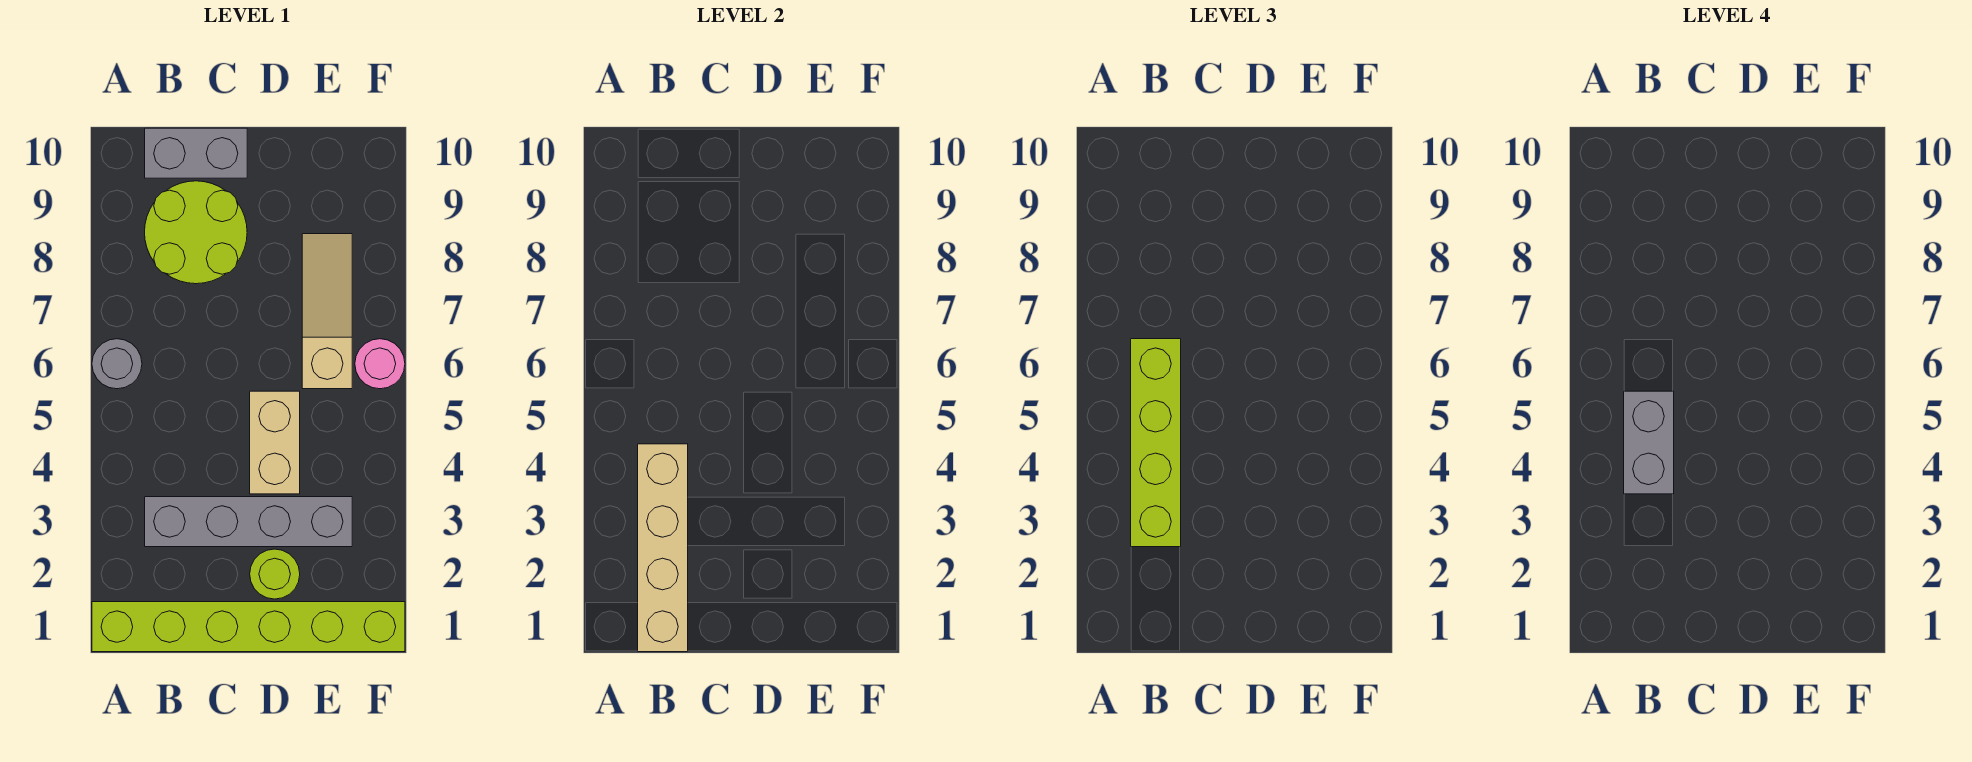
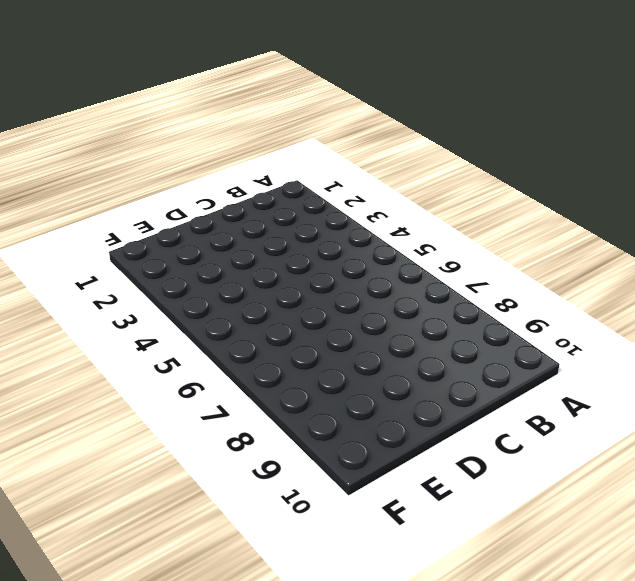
none -> lime brick A1:F1 level 1
none -> grey round brick A6 level 1
none -> grey brick B3:E3 level 1

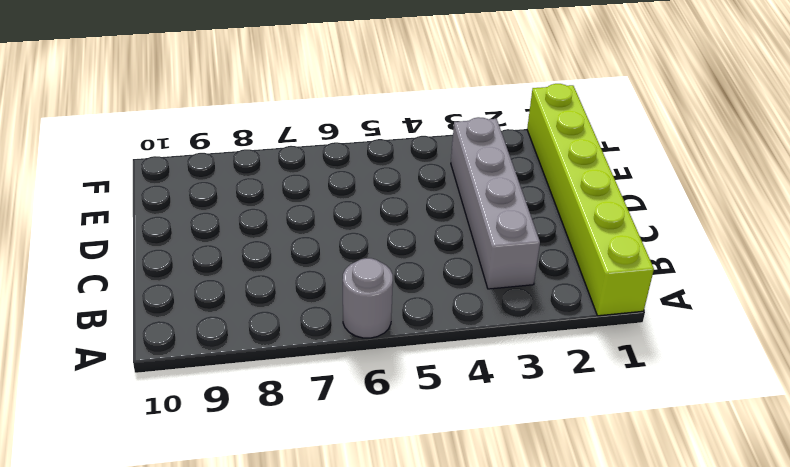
none -> lime round brick B8:C9 level 1
none -> grey brick B10:C10 level 1
none -> lime round brick D2 level 1

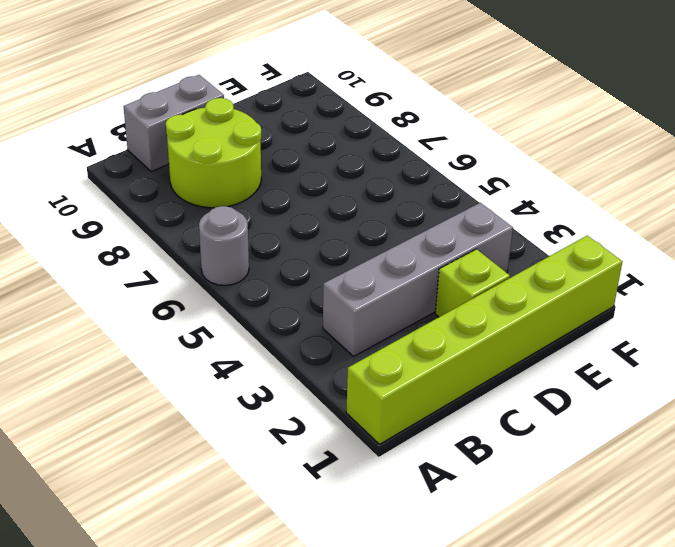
lime brick D2 level 1 -> lime round brick D2 level 1
none -> tan brick D4:D5 level 1
none -> tan slope E6:E8 level 1 top 6
none -> pink round brick F6 level 1

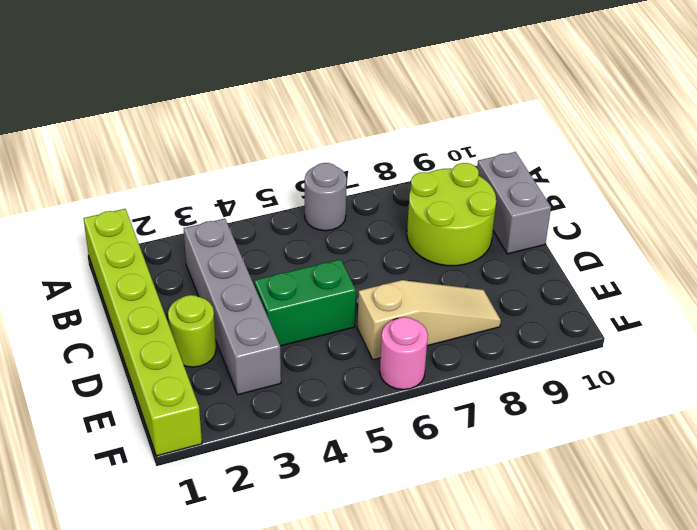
green brick D4:D5 level 1 -> tan brick D4:D5 level 1
none -> tan brick B1:B4 level 2
none -> lime brick B3:B6 level 3
none -> grey brick B4:B5 level 4

